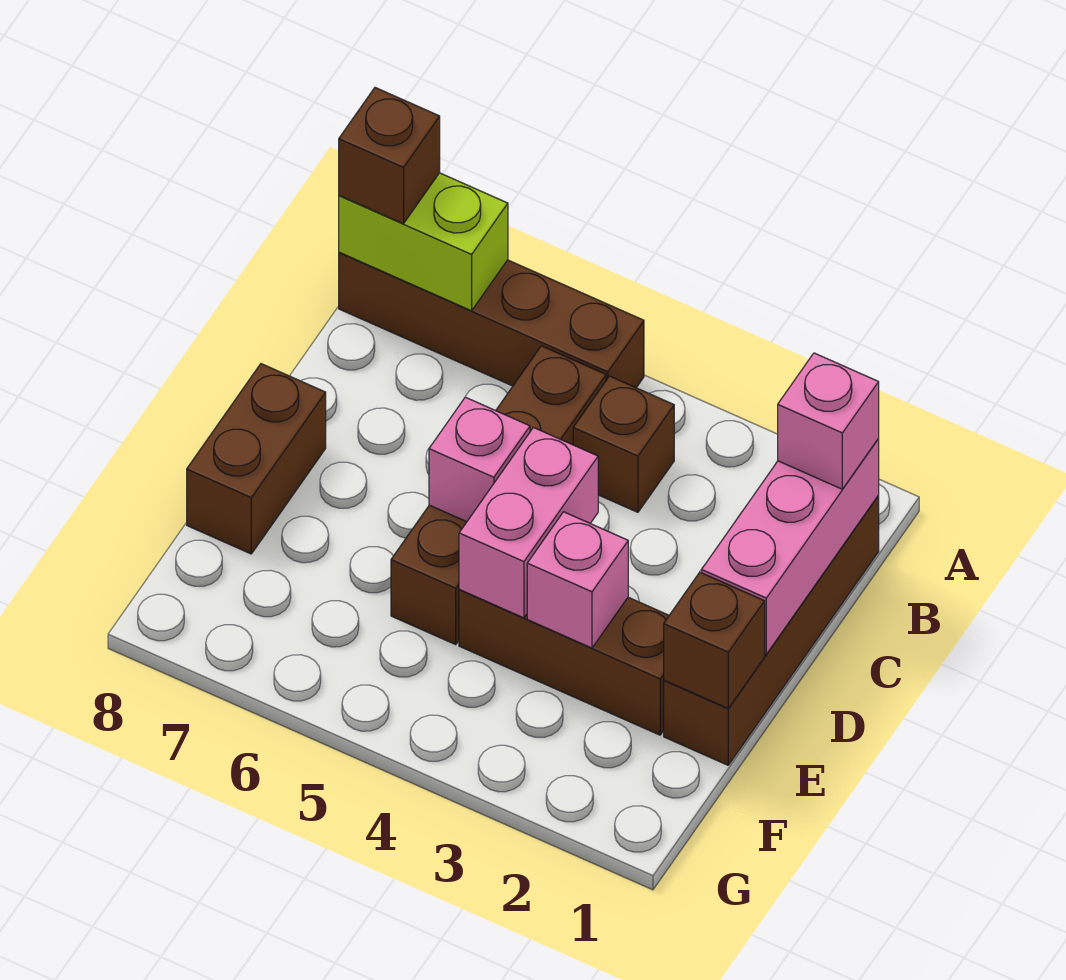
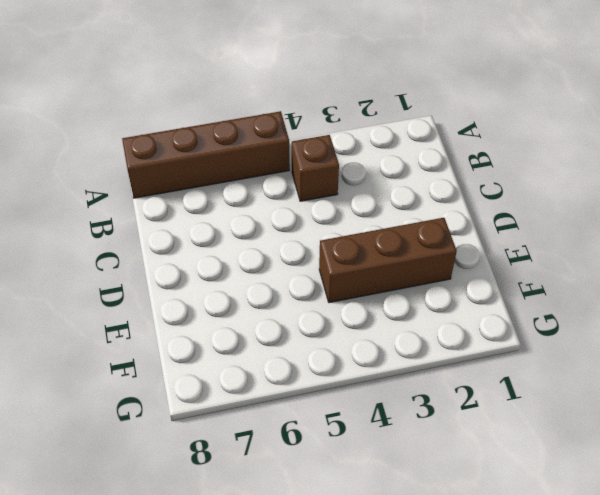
none -> brown brick B1:E1 level 1
none -> brown brick B5:E5 level 1
none -> brown brick D8:E8 level 1

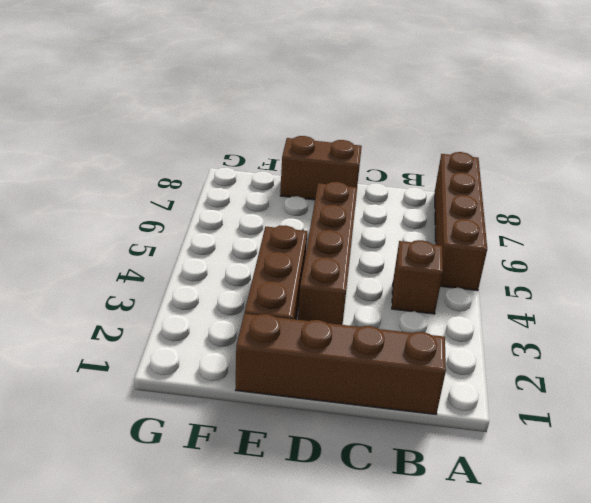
brown brick D3:D6 level 1 -> brown brick B5:E5 level 1
none -> lime brick A7:A8 level 2
none -> pink brick B1:D1 level 2
none -> pink brick D4:E4 level 2

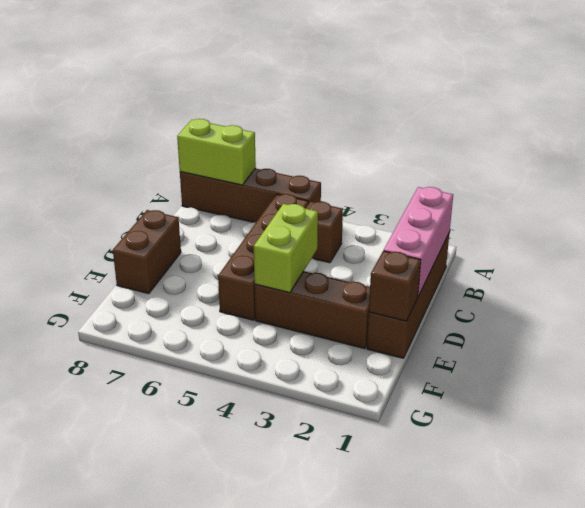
lime brick D4:E4 level 2 -> pink brick D4:E4 level 2
none -> pink brick D5 level 2
none -> pink brick E3 level 2
none -> brown brick A8 level 3

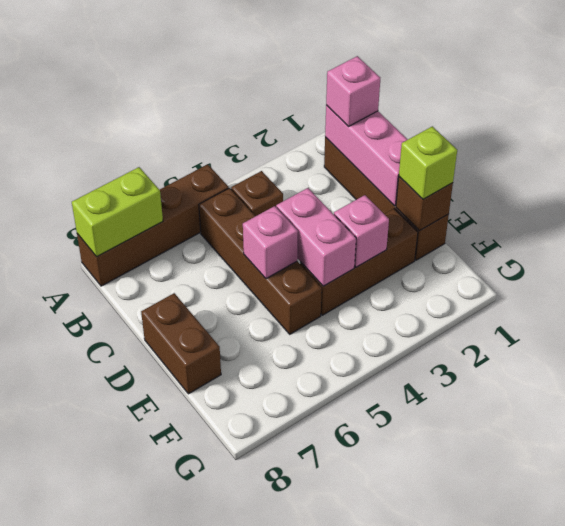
lime brick E1 level 3 -> none
none -> brown brick A8 level 3

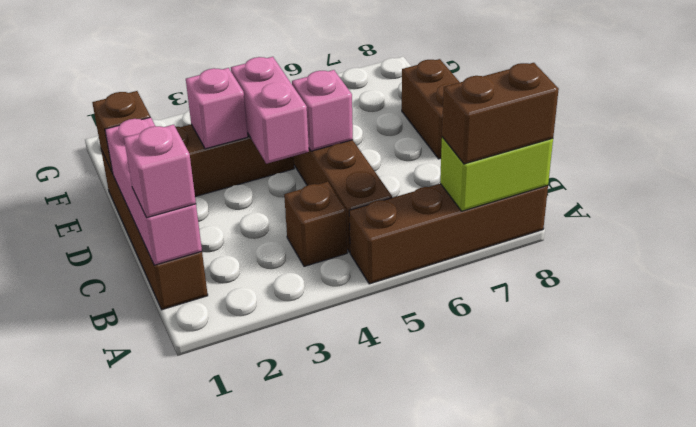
brown brick A7:A8 level 3 -> brown brick A8 level 3

